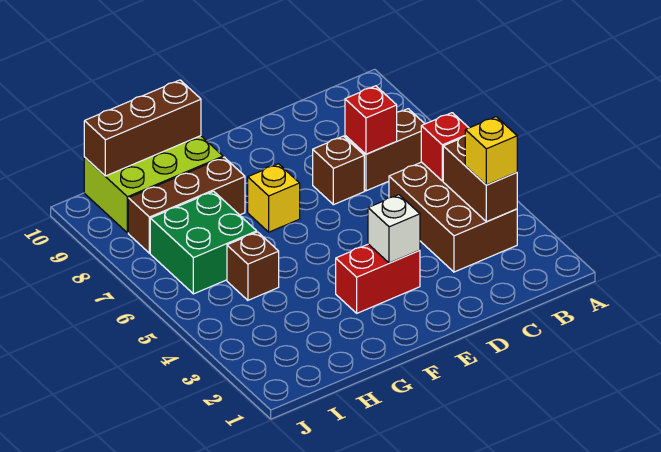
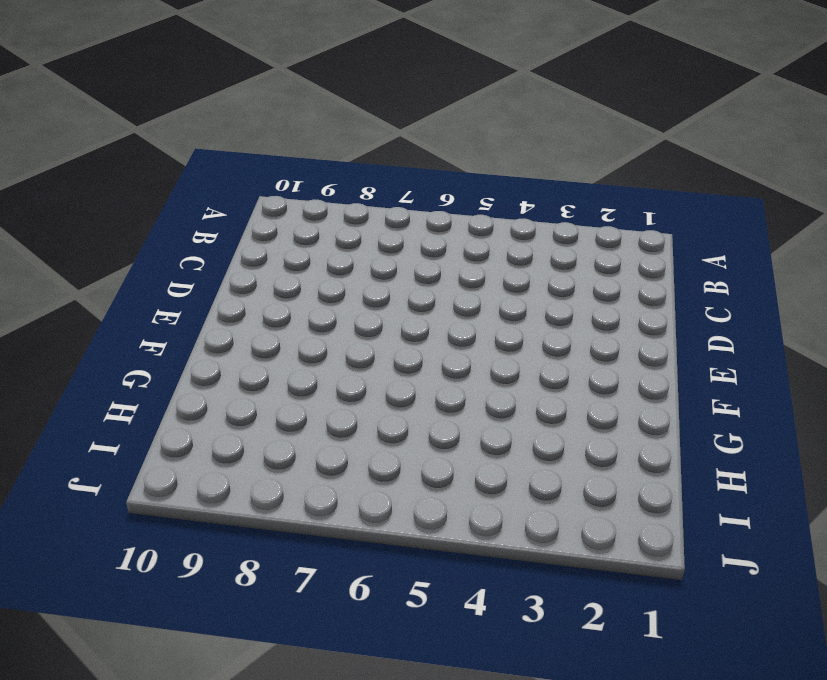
none -> brown brick B3:C5 level 1
none -> brown brick B7:C7 level 1
none -> brown brick D7 level 1

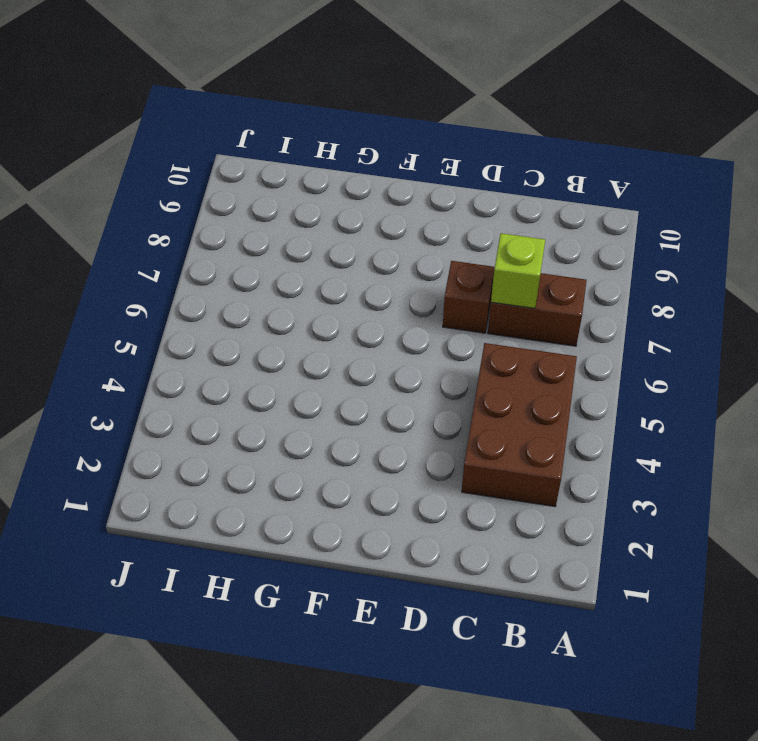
lime brick C7 level 2 -> red brick C7 level 2
none -> red brick E3:F3 level 1
none -> yellow brick F7 level 1
none -> brown brick G8:I8 level 1

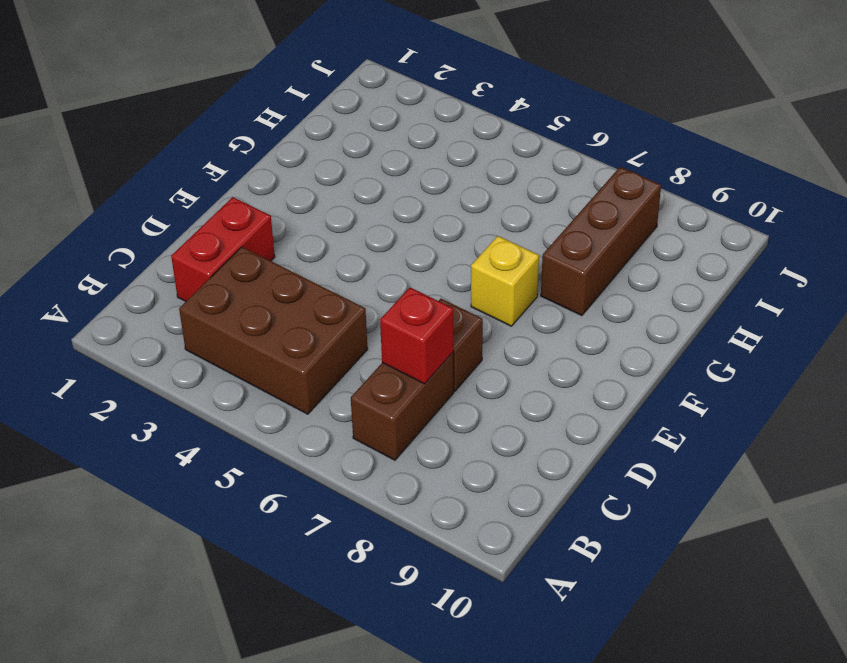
red brick C2:D2 level 1 -> red brick E3:F3 level 1
none -> lime brick G9:I10 level 1
none -> brown brick H5 level 1
none -> green brick H6:I7 level 1

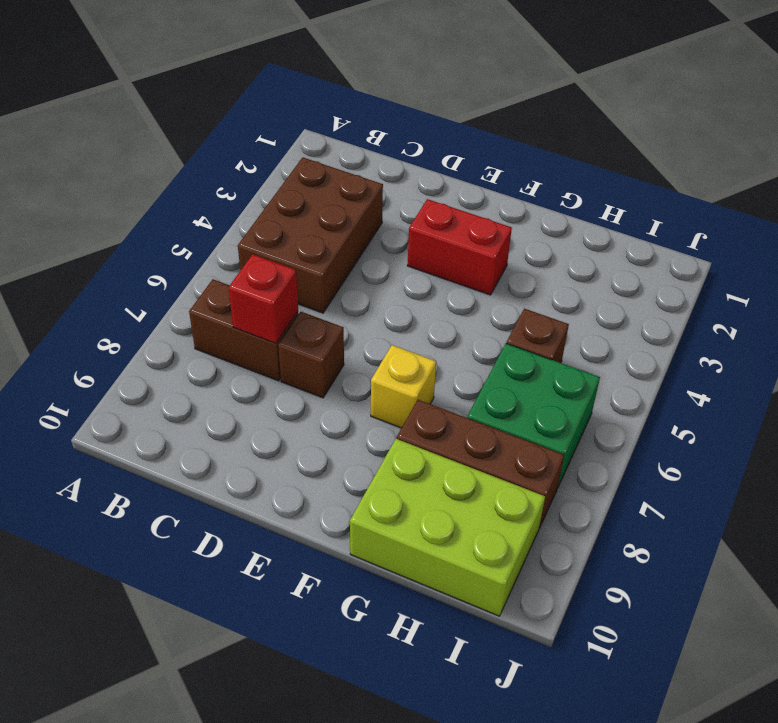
none -> brown brick B3:B4 level 2
none -> red brick B5 level 2
none -> white brick E3 level 2

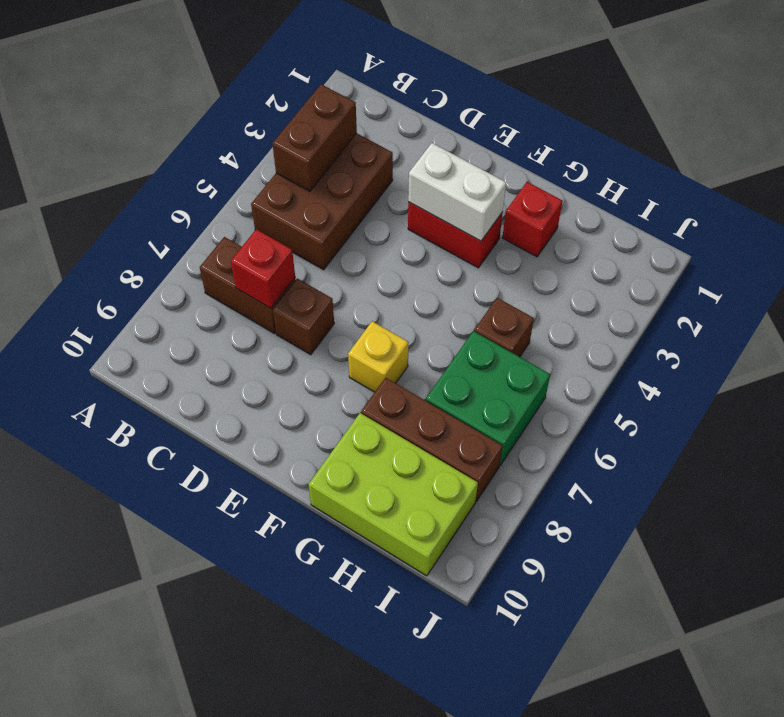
white brick E3:F3 level 2 -> white brick E3 level 2
red brick G2 level 1 -> red brick B5 level 2
none -> brown brick G10:I10 level 2
none -> yellow brick B3 level 3

